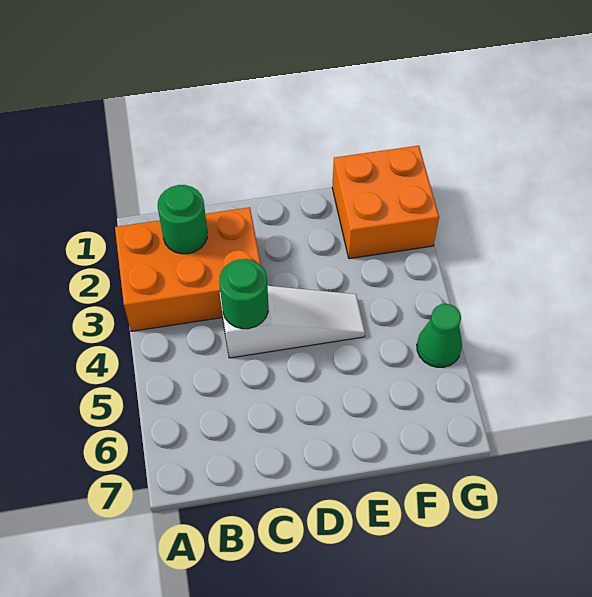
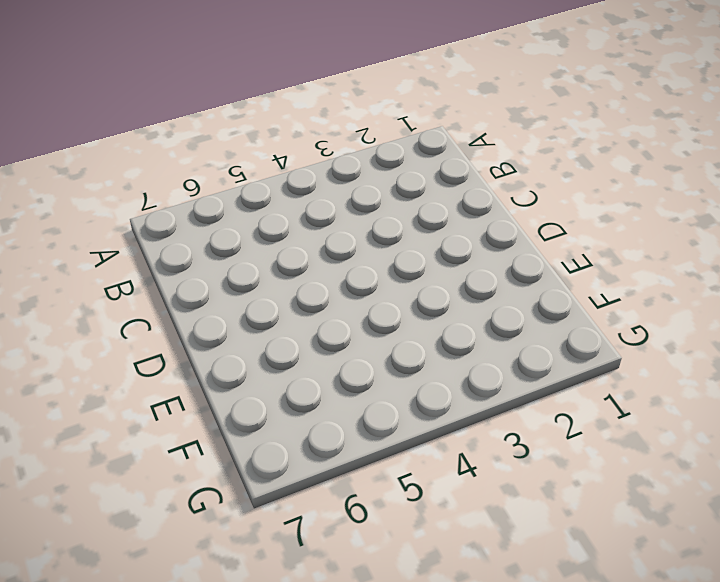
none -> orange brick A2:C3 level 1
none -> white slope C4:E4 level 1 top C

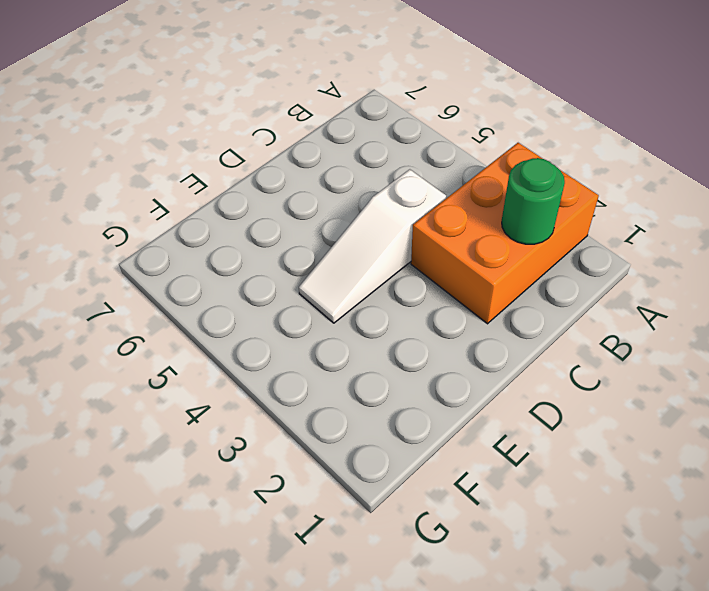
none -> orange brick F1:G2 level 1
none -> green cone G5 level 1

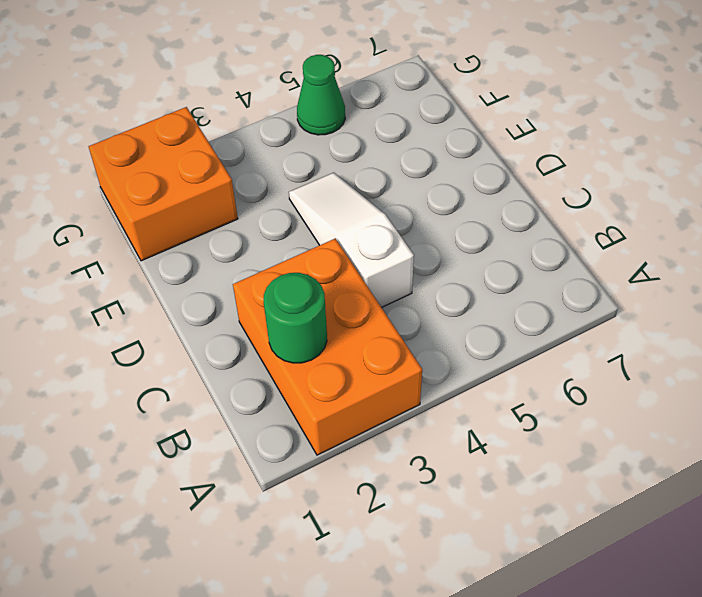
none -> green round brick C4 level 2

